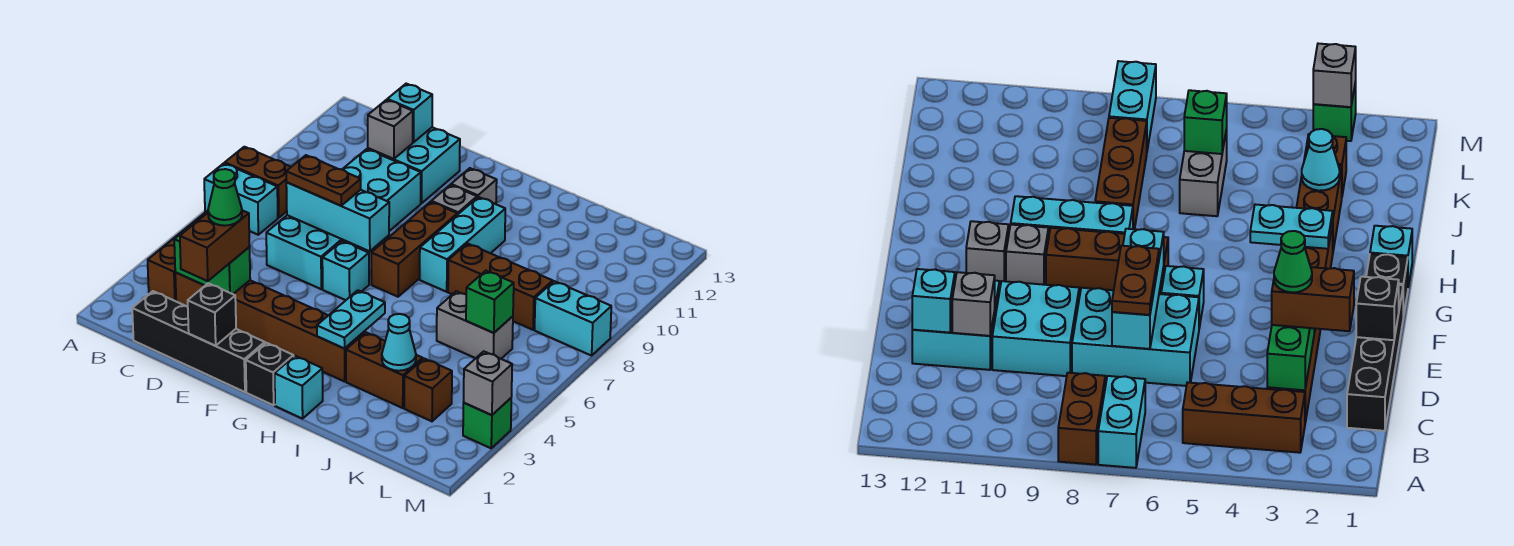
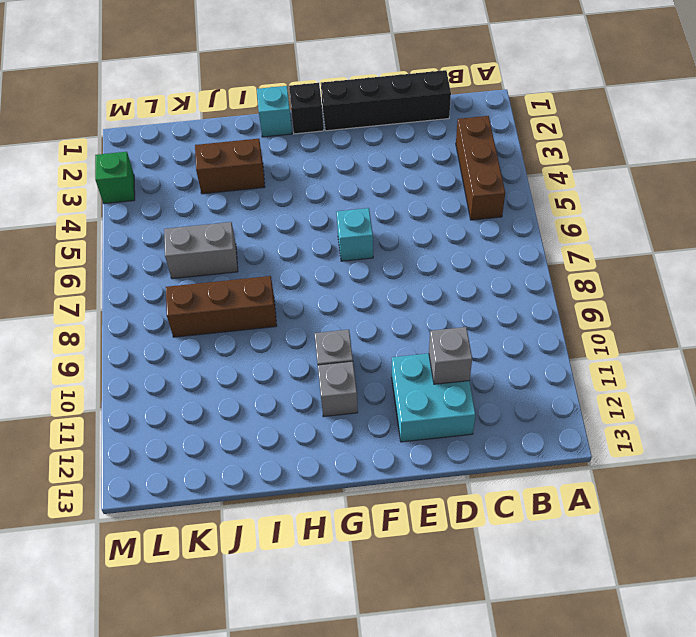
none -> cyan brick A7:B7 level 1
none -> brown brick A8:B8 level 1
none -> brown brick C3:H3 level 1
none -> cyan brick D6:E8 level 1

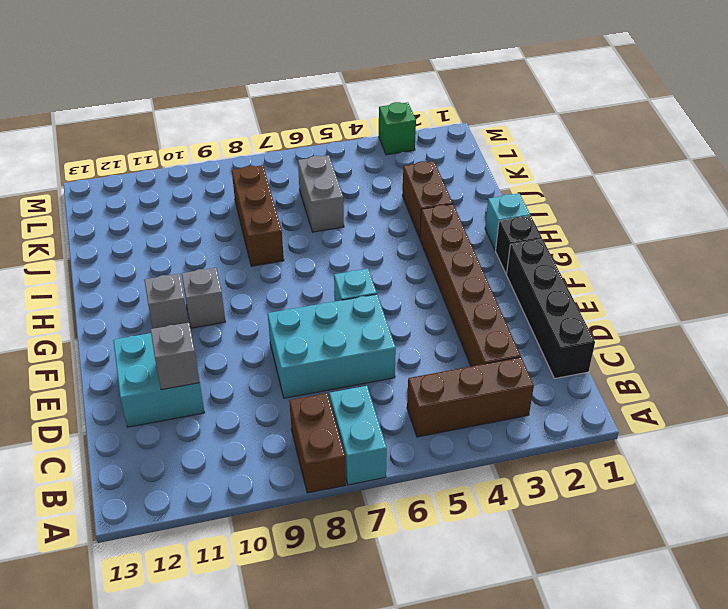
none -> cyan brick D9:E10 level 1
none -> brown brick G7:G9 level 1
none -> cyan brick H8:H10 level 1
none -> brown brick K3 level 1

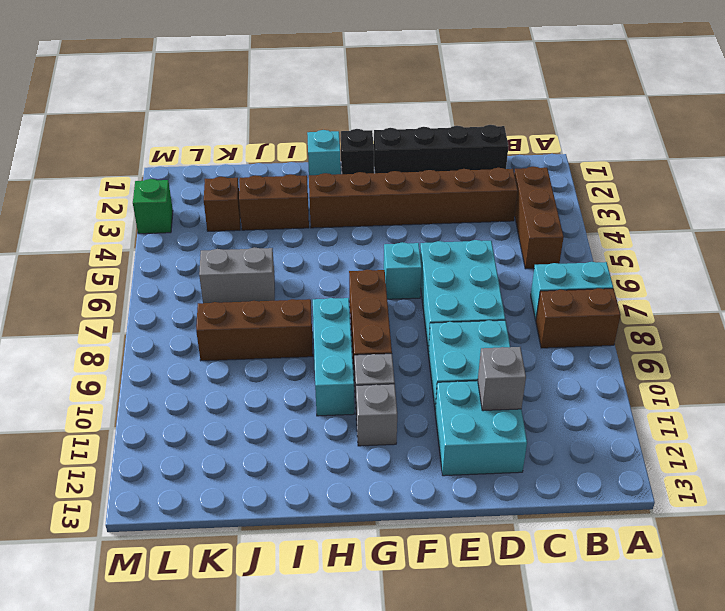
none -> cyan brick L8:M8 level 1
none -> green brick C3:D3 level 2
none -> cyan brick D7:F7 level 2
none -> cyan brick D12 level 2

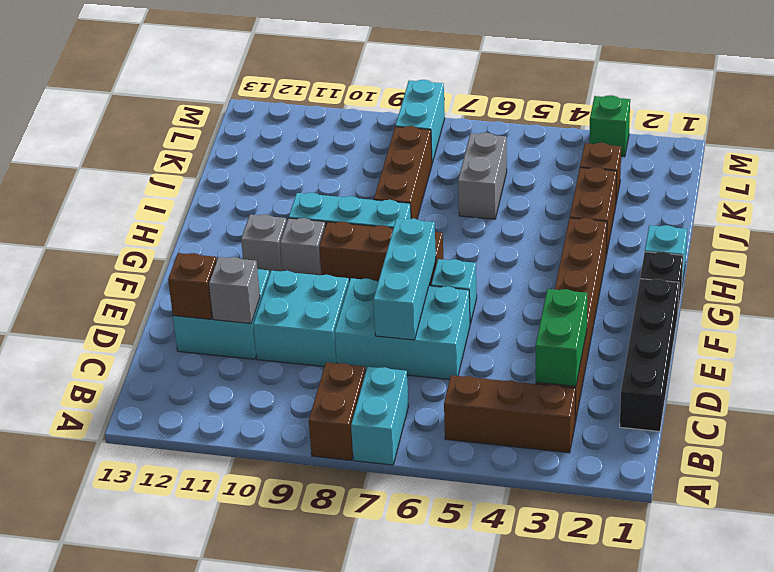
brown brick D12 level 2 -> cyan brick D12 level 2
none -> black brick E1 level 2
none -> cyan plate H3:H4 level 2
none -> cyan cone J3 level 2
none -> green brick K6 level 2

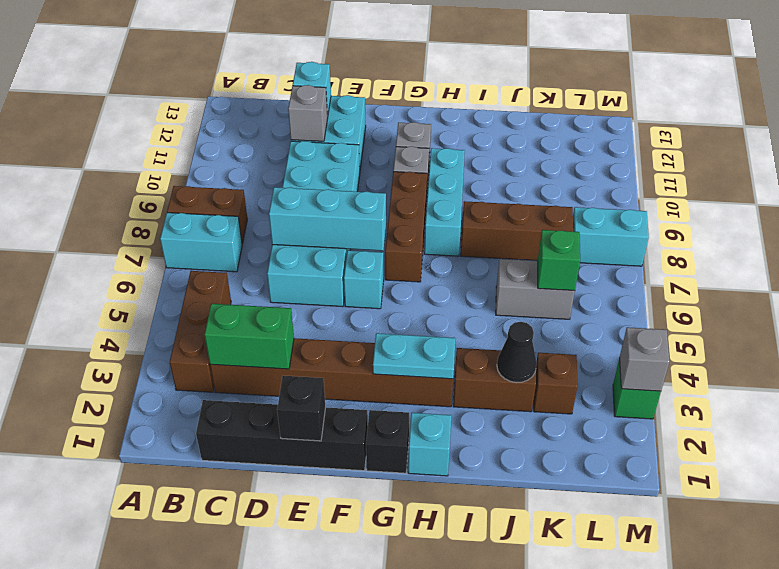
cyan plate G3:H3 level 2 -> cyan plate H3:H4 level 2
black cone J3 level 2 -> cyan cone J3 level 2
none -> brown brick D2:D3 level 3
none -> brown plate D7:E7 level 3
none -> green cone D3 level 4

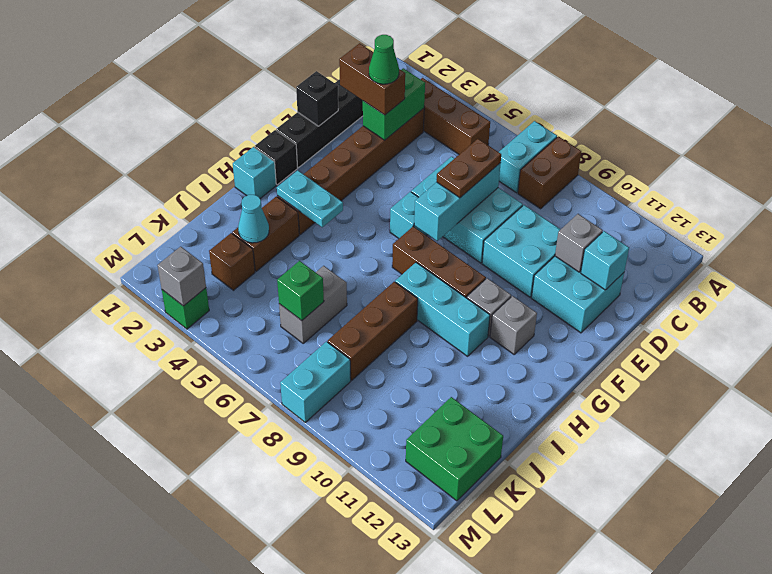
green brick K12:L13 level 1 -> none

